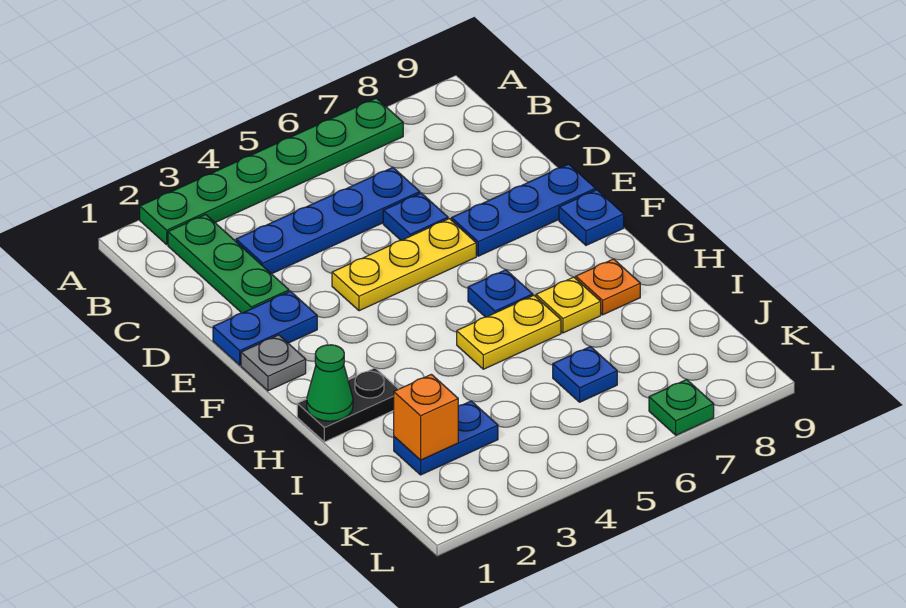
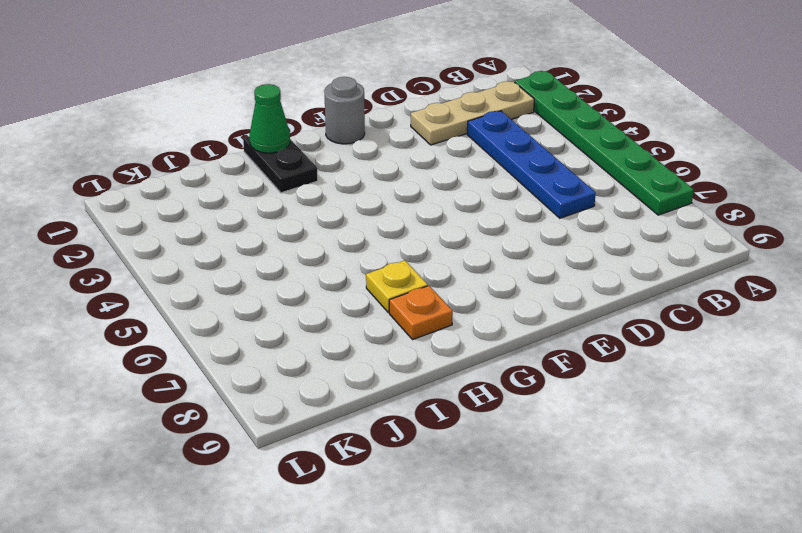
tan plate B2:D2 level 1 -> green plate B2:D2 level 1
grey round brick F1 level 1 -> grey plate F1 level 1
none -> blue plate D6 level 1
none -> blue plate E1:E2 level 1
none -> yellow plate E4:E6 level 1

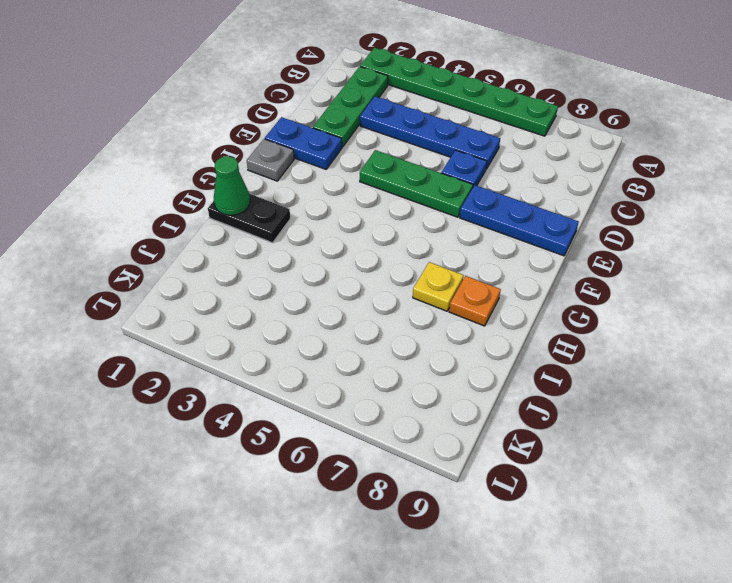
green plate E4:E6 level 1 -> yellow plate E4:E6 level 1
none -> blue plate F9 level 1
none -> blue plate G6 level 1
none -> yellow plate H5:H6 level 1

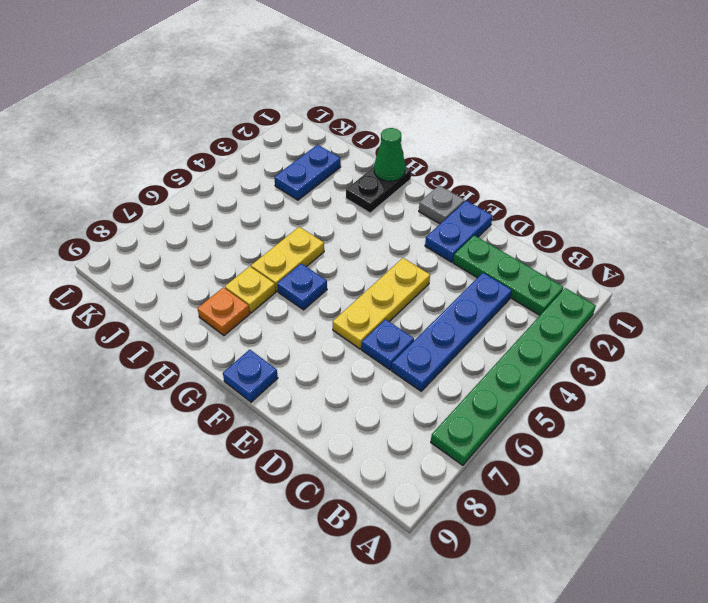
none -> blue plate E7:E9 level 1
none -> blue plate J6 level 1
none -> green plate L7 level 1

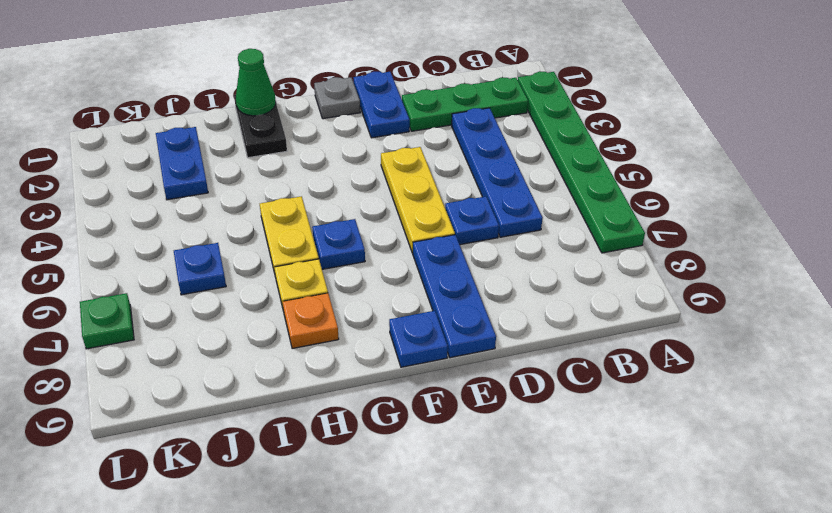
none -> orange brick J2 level 2

